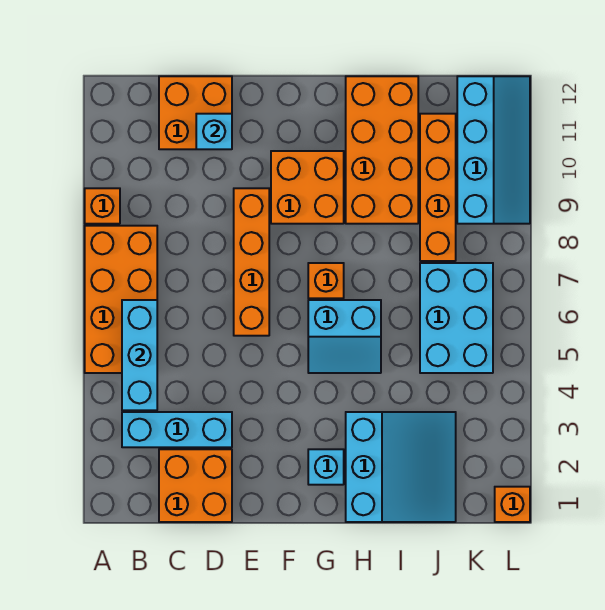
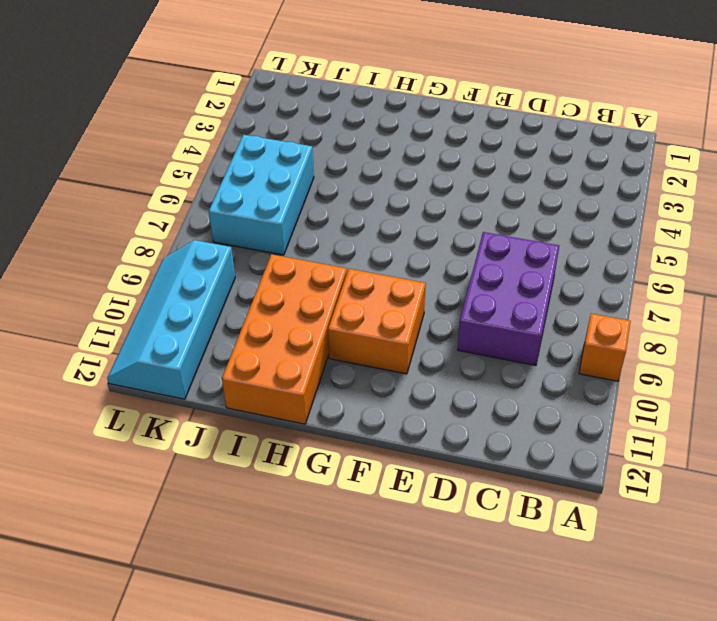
purple brick C7:D9 level 1 -> none
none -> orange brick A5:B8 level 1
none -> cyan brick B3:D3 level 1
none -> orange brick C1:D2 level 1

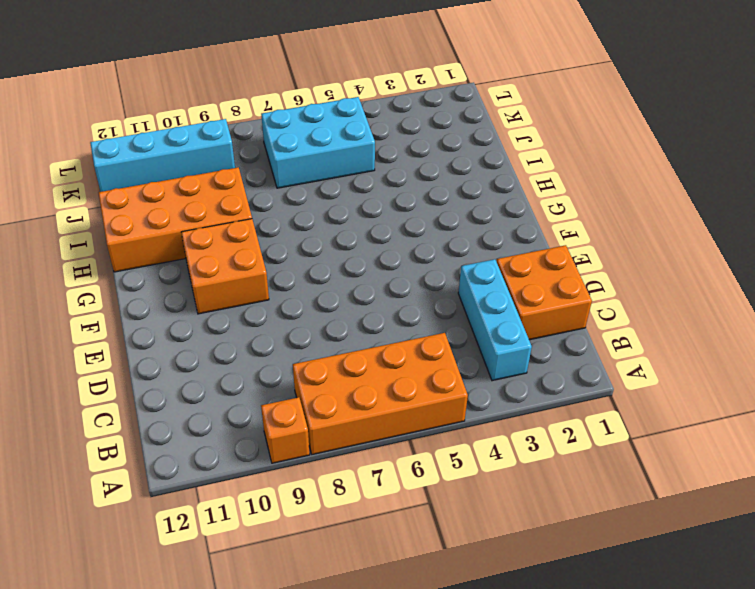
none -> orange brick C11:D12 level 1
none -> orange brick E6:E9 level 1
none -> cyan brick G2 level 1

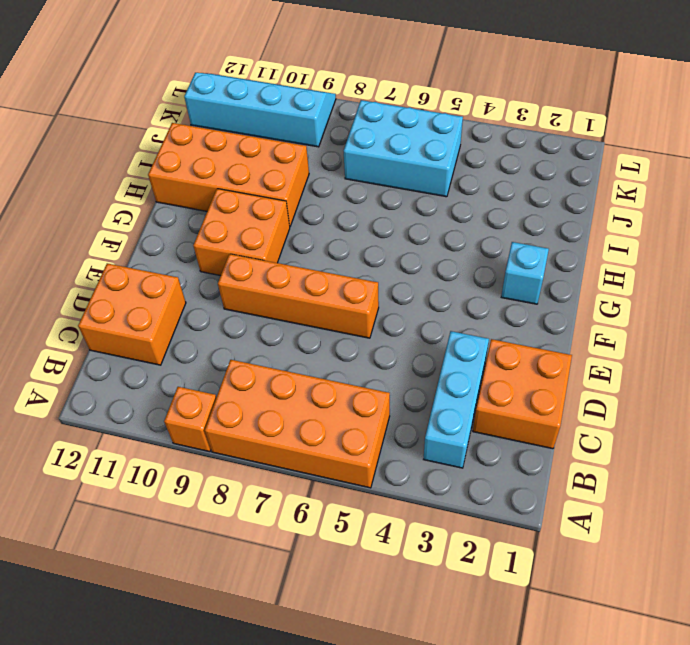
none -> cyan slope G5:H6 level 1 top 6
none -> orange brick G7 level 1
none -> cyan slope H1:J3 level 1 top H

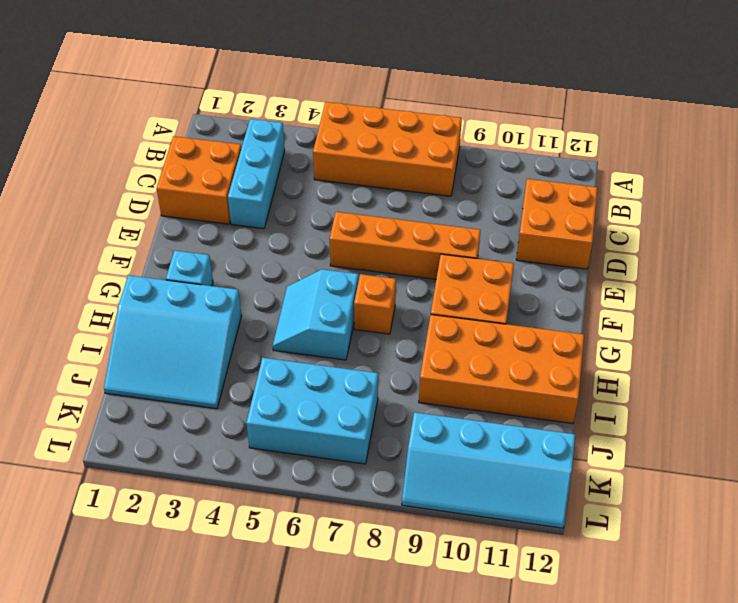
none -> orange brick A9 level 1
none -> orange brick J8:J11 level 1
none -> orange brick L1 level 1

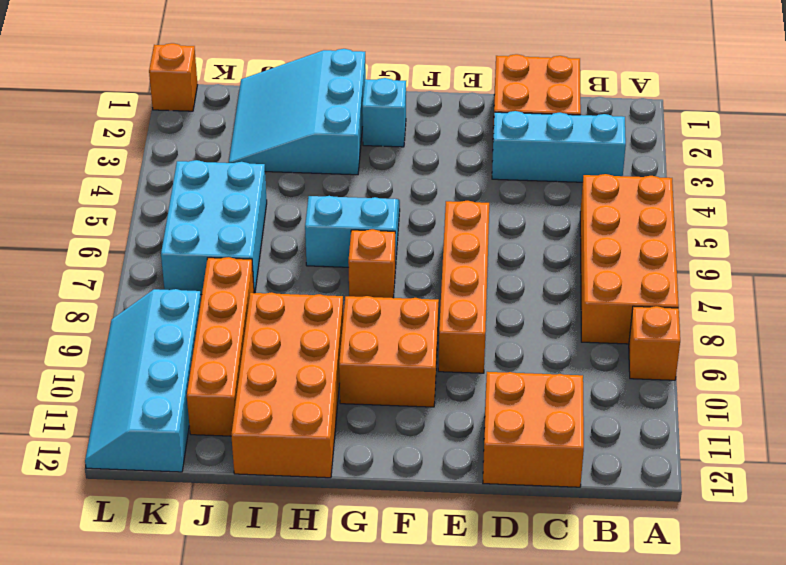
none -> cyan brick B4:B6 level 2
none -> cyan brick D11 level 2

